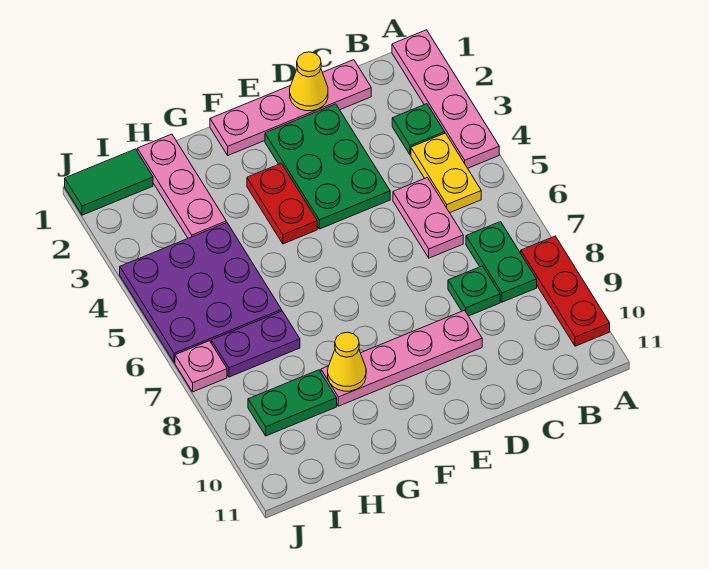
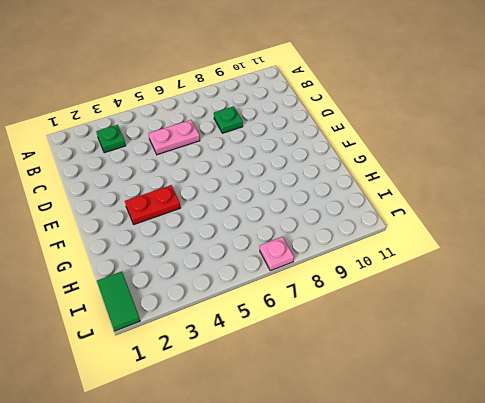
none -> pink plate A1:A4 level 1
none -> red plate A8:A10 level 1
none -> yellow plate B4:B5 level 1

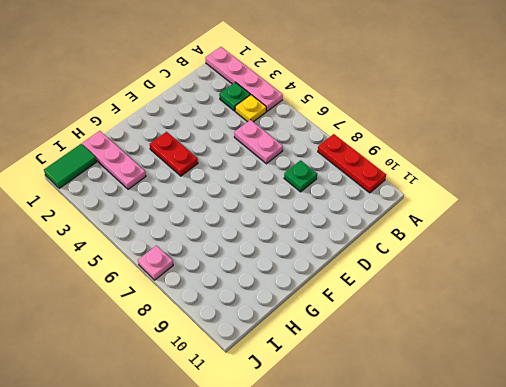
yellow plate B4 level 1 -> yellow plate B4:B5 level 1
none -> green plate B7:B8 level 1
none -> pink plate C1:F1 level 1
none -> green plate D2:E4 level 1

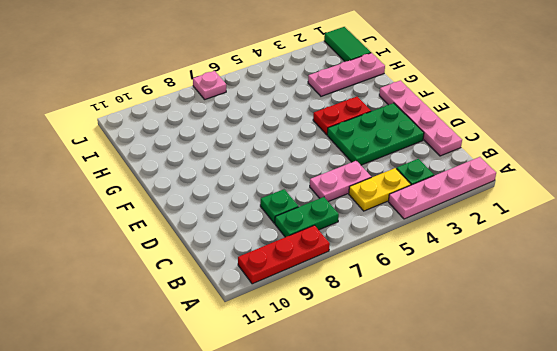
none -> pink plate D9:G9 level 1
none -> purple plate H4:J6 level 1
none -> purple plate H7:I7 level 1

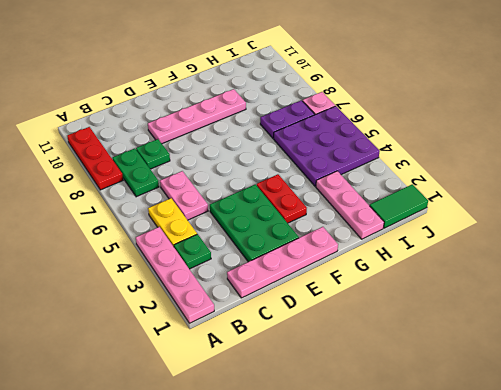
none -> green plate H9:I9 level 1
none -> yellow cone D1 level 2
none -> yellow cone G9 level 2

